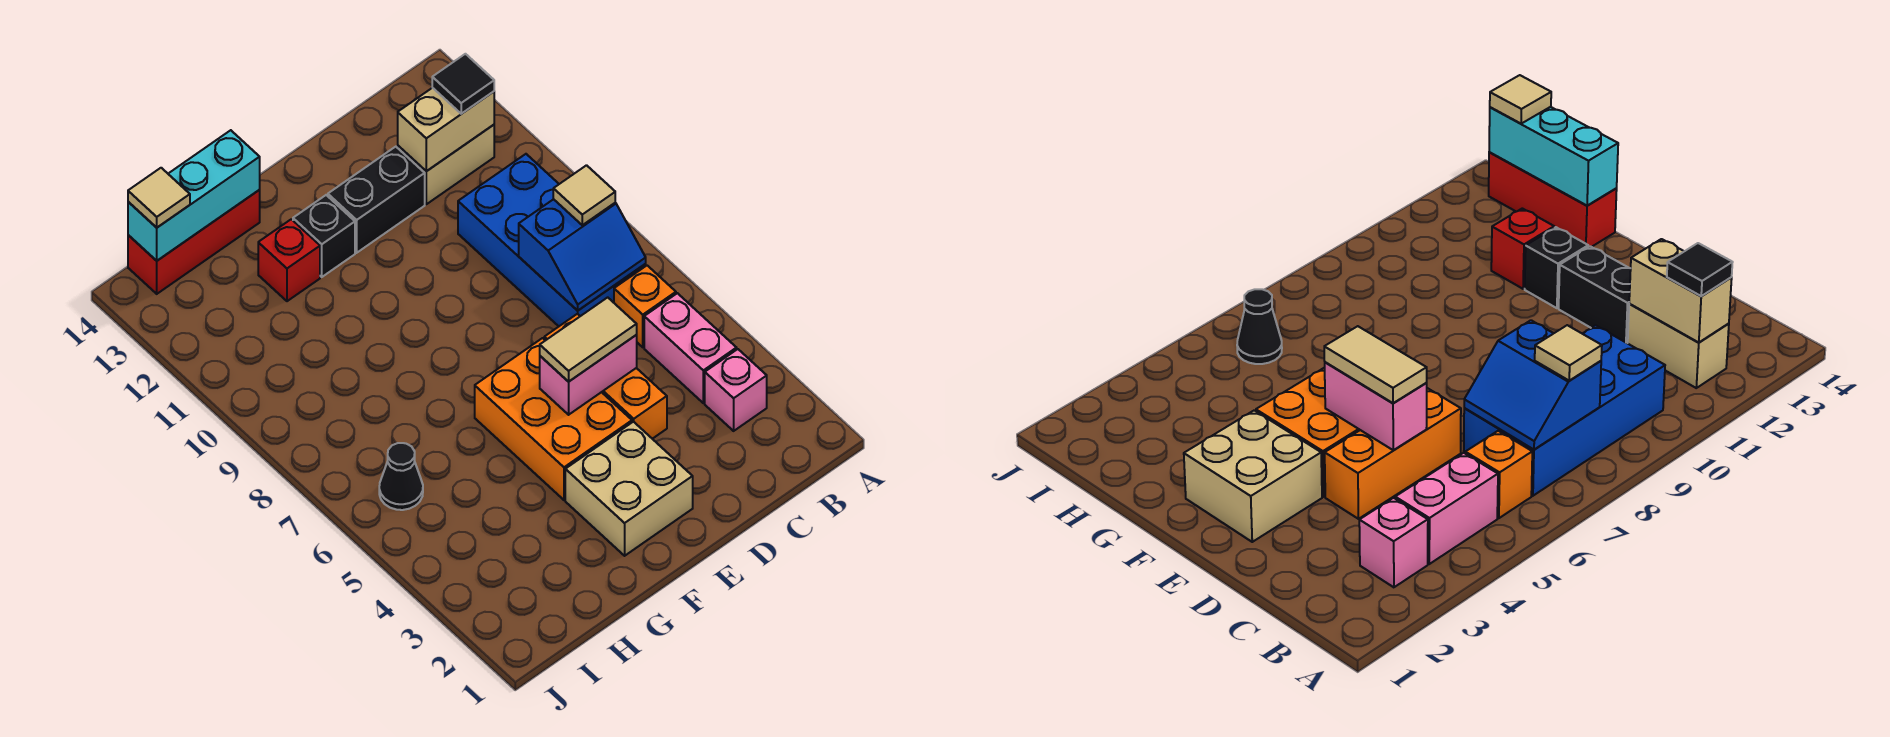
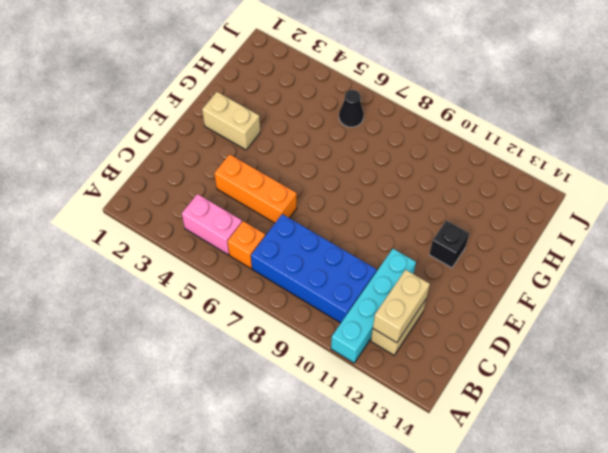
cyan brick A11:D11 level 1 -> none
tan brick F2:F3 level 1 -> tan brick E2:F3 level 1
none -> pink brick B3 level 1
none -> black brick D12:E12 level 1
none -> orange brick E4:F6 level 1

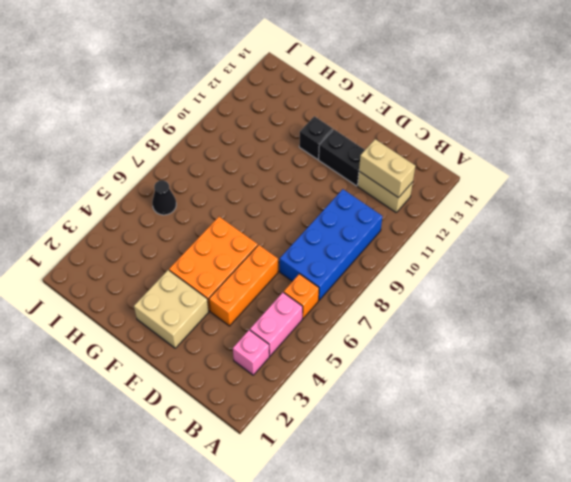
none -> red brick G12 level 1
none -> red brick G14:I14 level 1
none -> blue slope B7:C8 level 2 top 8

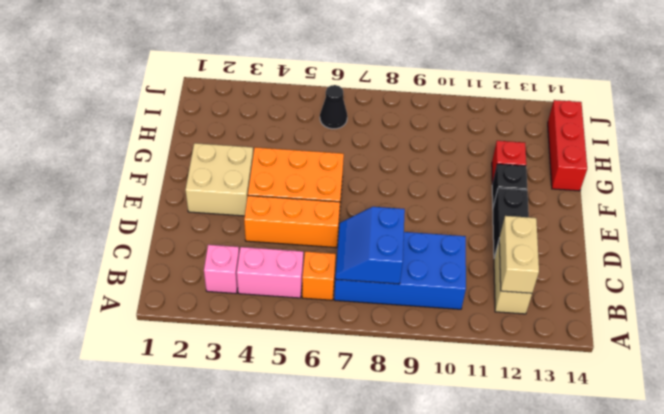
none -> pink brick D5:E5 level 2
none -> cyan brick G14:I14 level 2
none -> tan tile B8 level 3

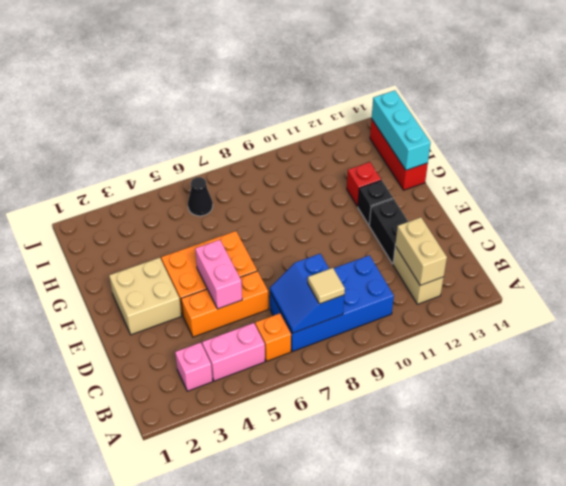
none -> black tile B12 level 3
none -> tan tile D5:E5 level 3
none -> tan tile I14 level 3

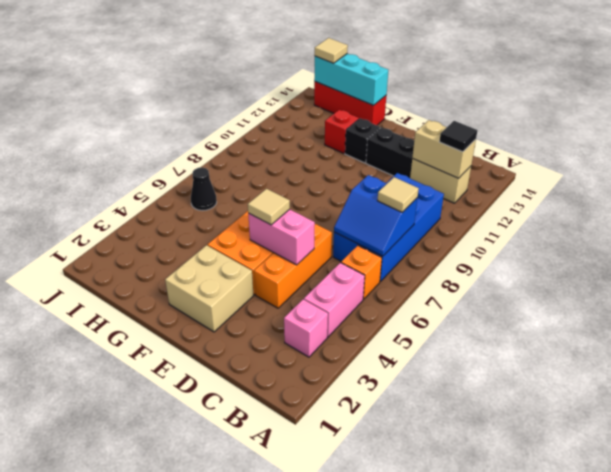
tan tile E5 level 3 -> tan tile D5:E5 level 3

